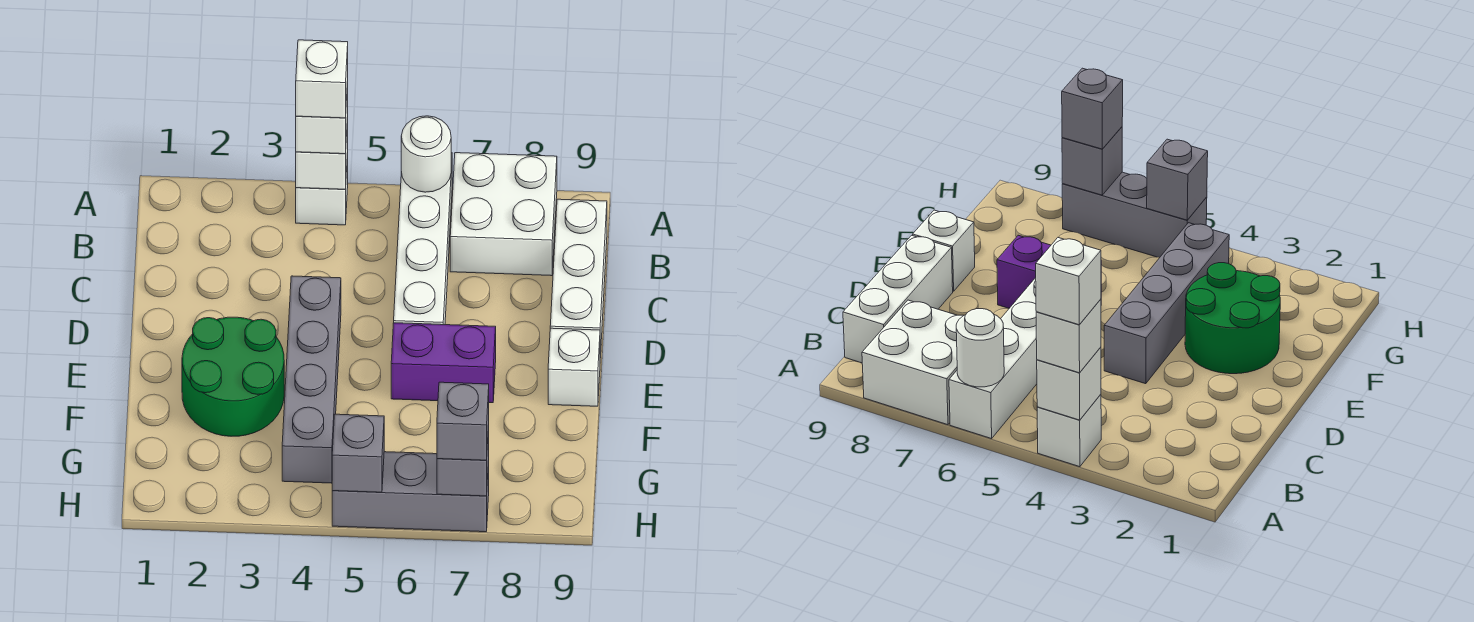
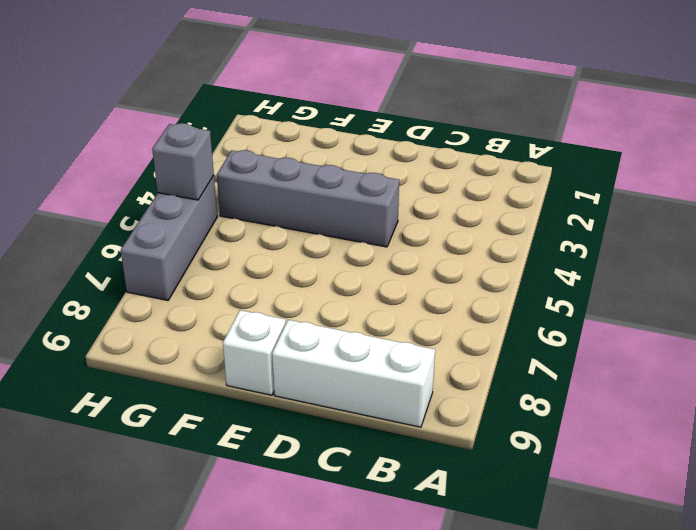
none -> white brick A4 level 1
none -> white brick A6:D6 level 1
none -> white brick A7:B8 level 1

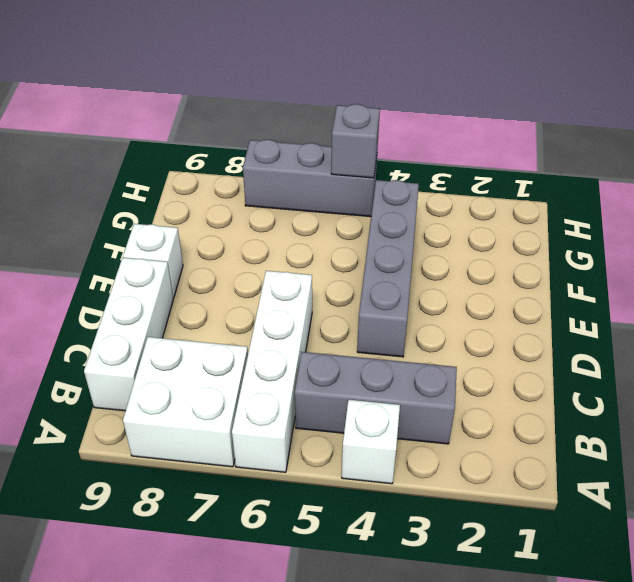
grey brick B3:B5 level 1 -> none
none -> green round brick E2:F3 level 1
none -> purple brick E6:E7 level 1
none -> white brick A4 level 2

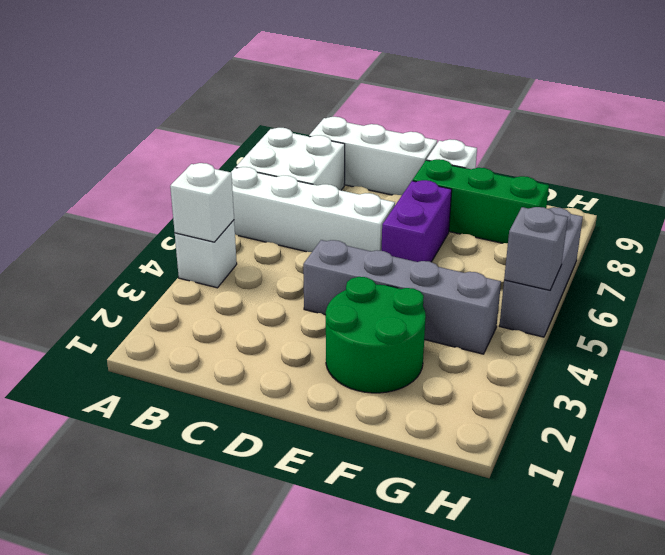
green brick E8:G8 level 1 -> none
none -> white round brick A6 level 2
none -> grey brick H7 level 2
none -> white brick A4 level 3

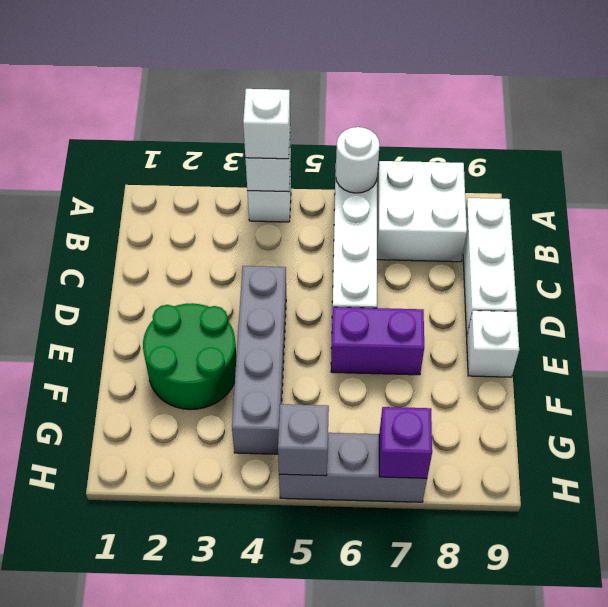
purple brick H7 level 2 -> grey brick H7 level 2
none -> grey brick H7 level 3
none -> white brick A4 level 4

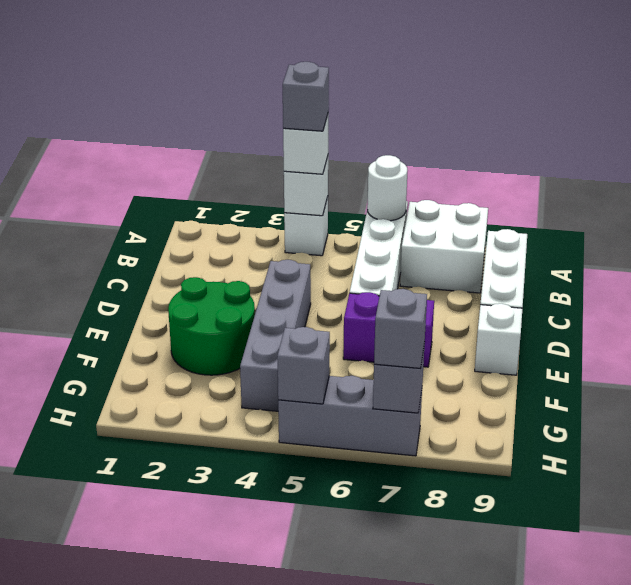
grey brick A4 level 4 -> white brick A4 level 4

